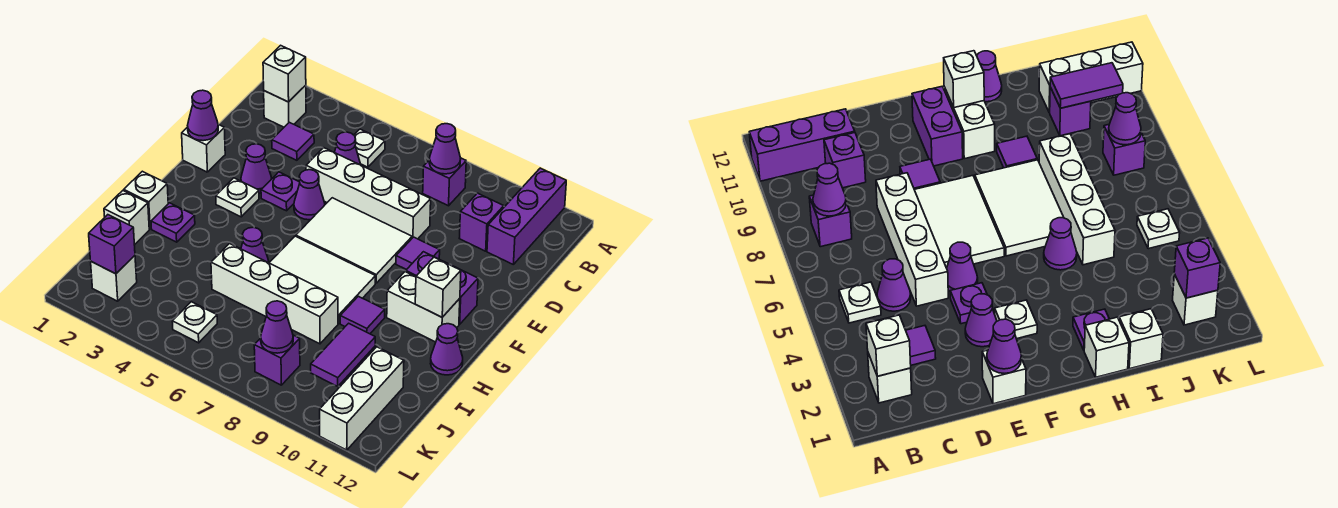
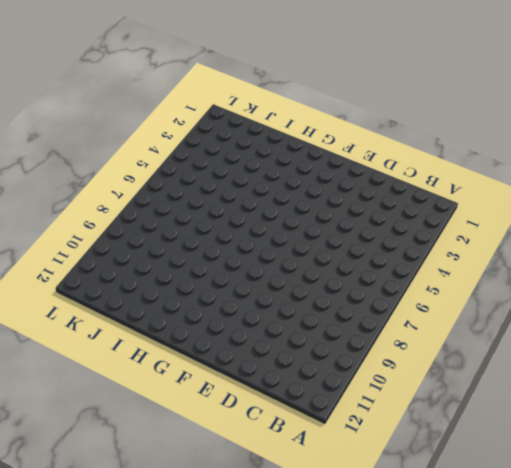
none -> purple brick A11:C11 level 1
none -> white brick B2 level 1
none -> white plate B5 level 1
none -> purple brick B8 level 1

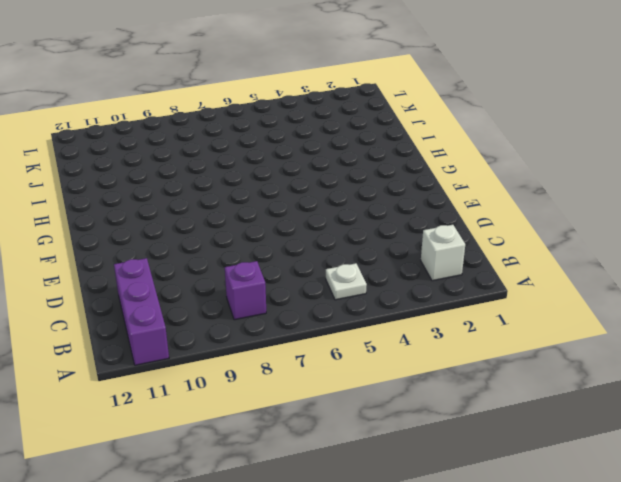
none -> purple tile C3 level 1
none -> purple cone C5 level 1
none -> purple brick C10 level 1
none -> white brick D5:D8 level 1

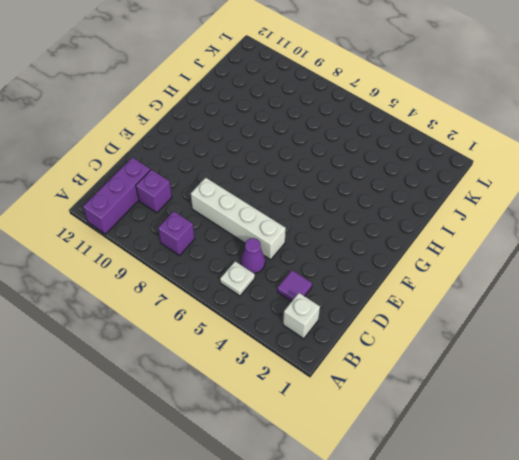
none -> white brick E1 level 1
none -> purple cone E3 level 1
none -> purple plate E4 level 1
none -> purple cone E5 level 1

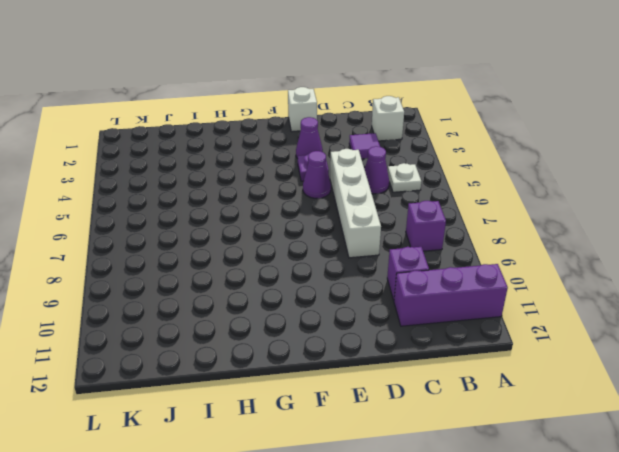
none -> white tile E6:F8 level 1
none -> purple tile E9 level 1
none -> white plate F3 level 1
none -> purple brick F10:F11 level 1

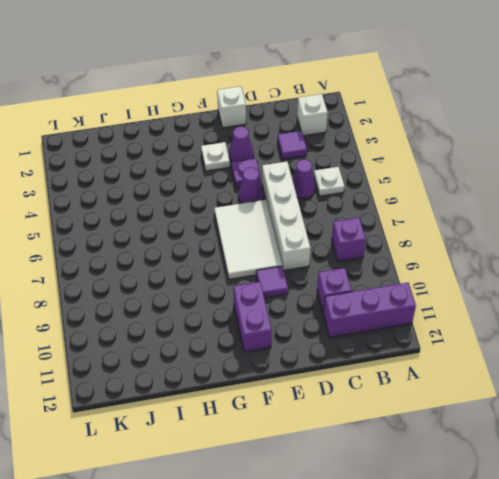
none -> white tile G6:H8 level 1
none -> white brick G10:G11 level 1
none -> white brick H1 level 1
none -> purple plate H2 level 1

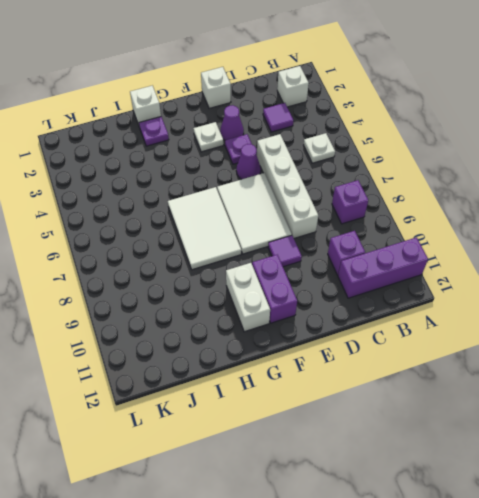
none -> purple cone C5 level 1
none -> purple cone H5 level 1
none -> purple tile H9 level 1
none -> purple cone H12 level 1

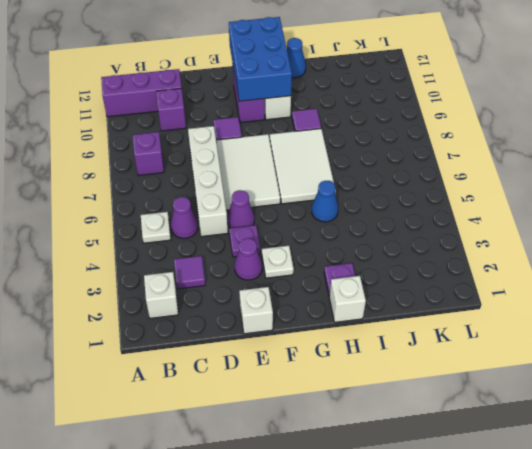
blue brick F10:G12 level 2 -> white brick G11 level 2
blue cone H5 level 1 -> purple cone H5 level 1
blue cone H12 level 1 -> purple cone H12 level 1
none -> white brick I1 level 1
none -> white brick I5:I8 level 1
none -> purple brick J10 level 1
none -> white brick J11:L11 level 1

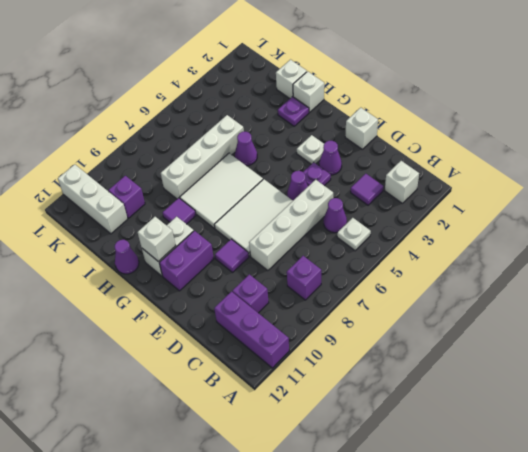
none -> white brick K2 level 1
none -> white plate K5 level 1
none -> purple brick K8 level 1
none -> white brick B2 level 2

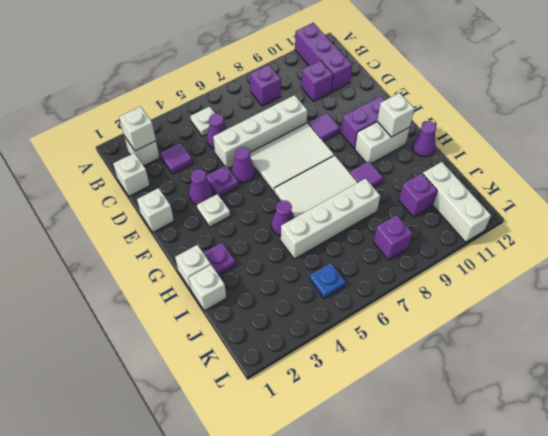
white brick C1 level 1 -> white brick K2 level 1
blue plate K5 level 1 -> white plate K5 level 1
none -> purple cone B8 level 2
none -> purple cone E1 level 2
none -> purple tile J10:K10 level 2
none -> purple brick K2 level 2

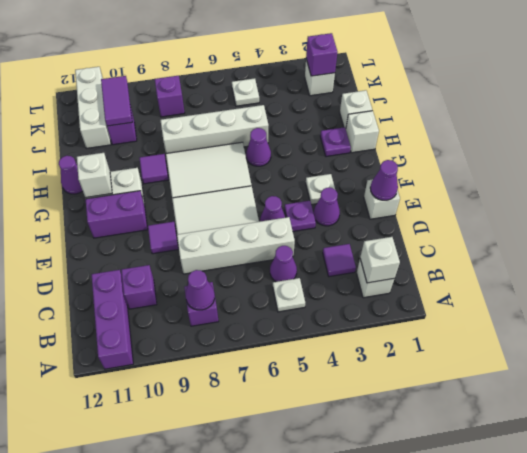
none -> purple cone K8 level 2

